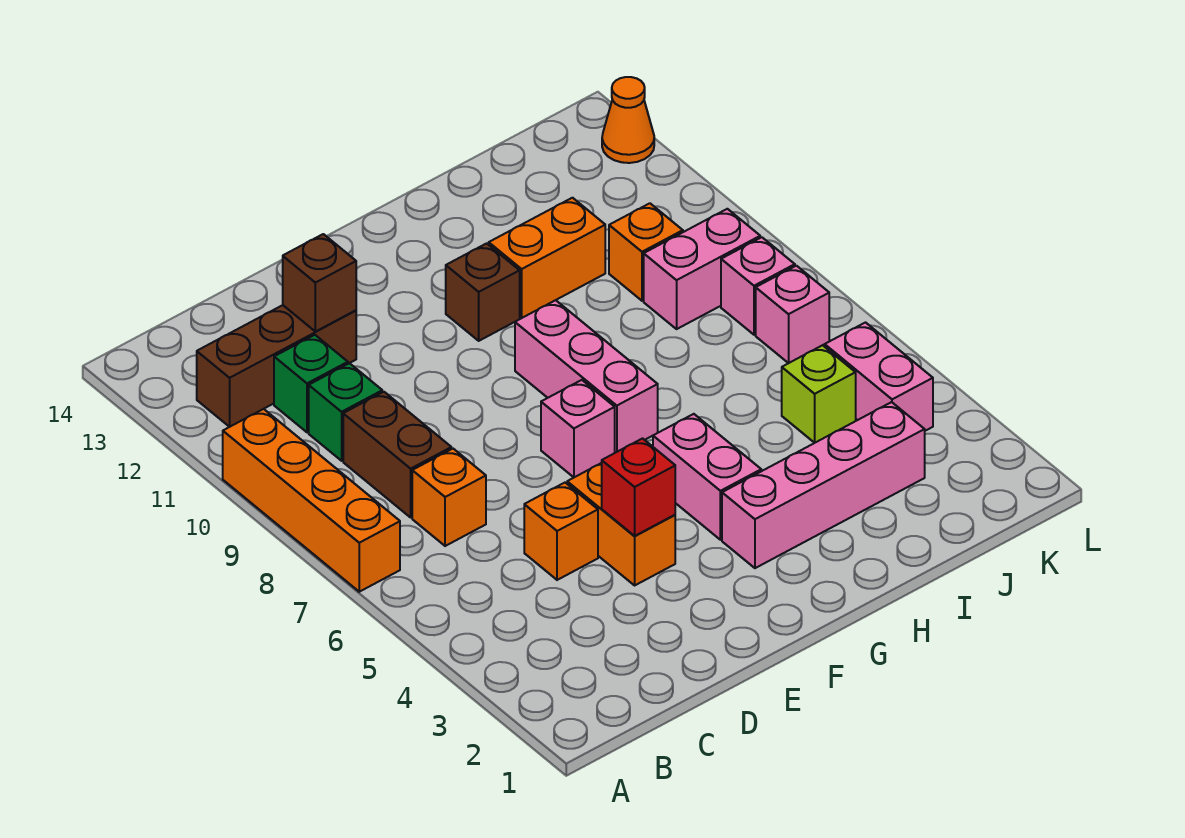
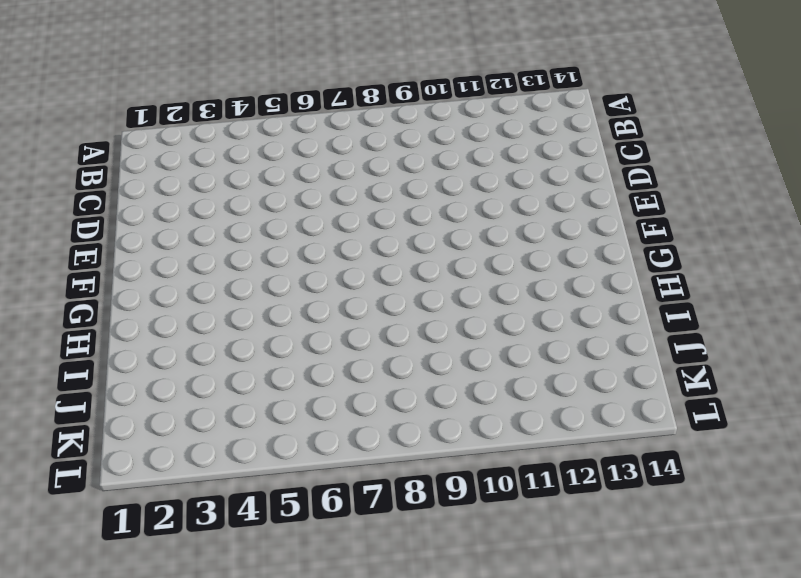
none -> orange brick A7:A10 level 1
none -> brown brick B12:D12 level 1
none -> orange brick C7 level 1

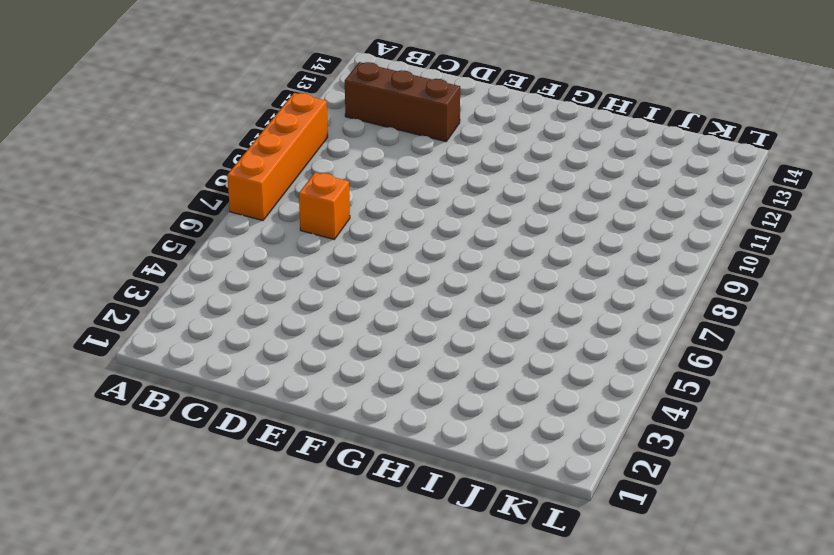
none -> brown brick C8:C9 level 1
none -> green brick C10 level 1
none -> green brick C11 level 1

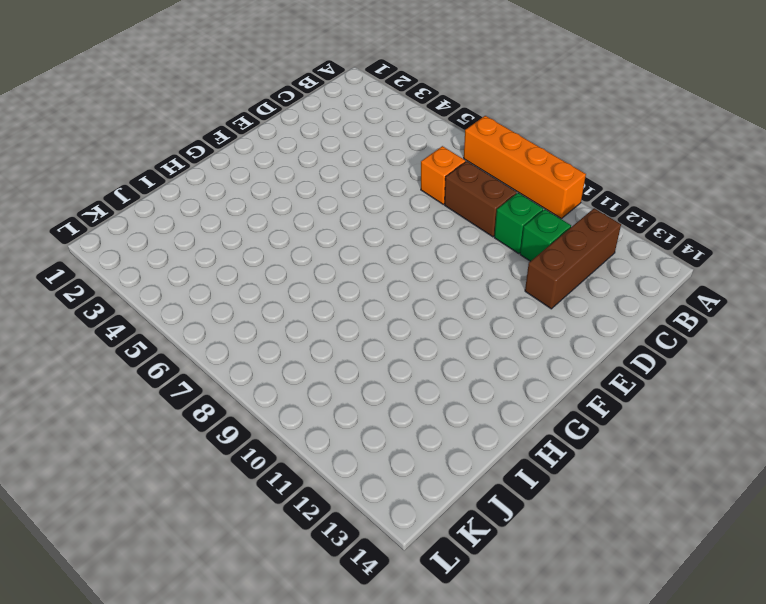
none -> orange brick D5 level 1
none -> orange brick E4:E5 level 1
none -> pink brick F7 level 1

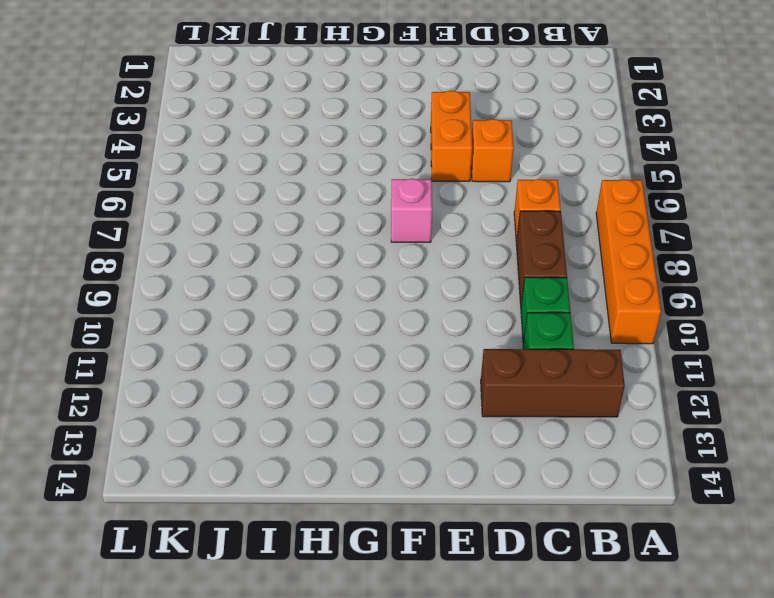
none -> pink brick G3:J3 level 1
none -> pink brick G4:G5 level 1
none -> pink brick G7:G9 level 1

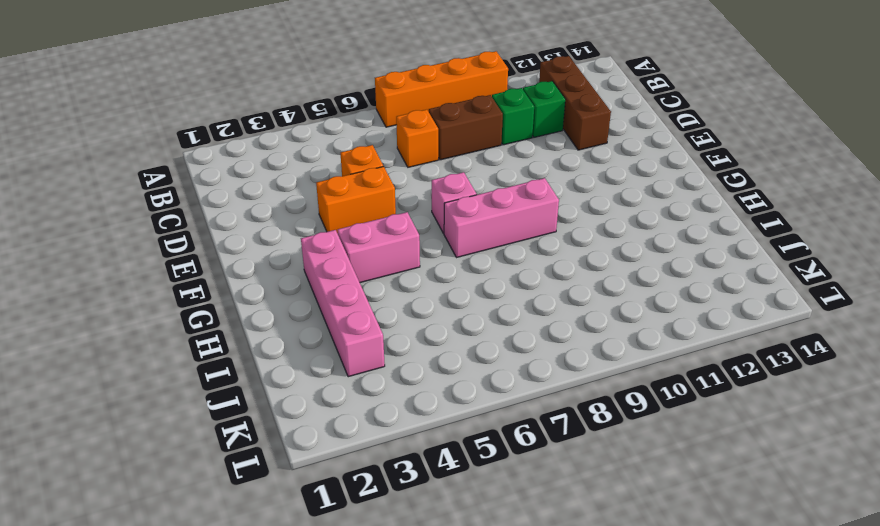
none -> brown brick G11 level 1
none -> orange brick H11:I11 level 1
none -> lime brick J5 level 1

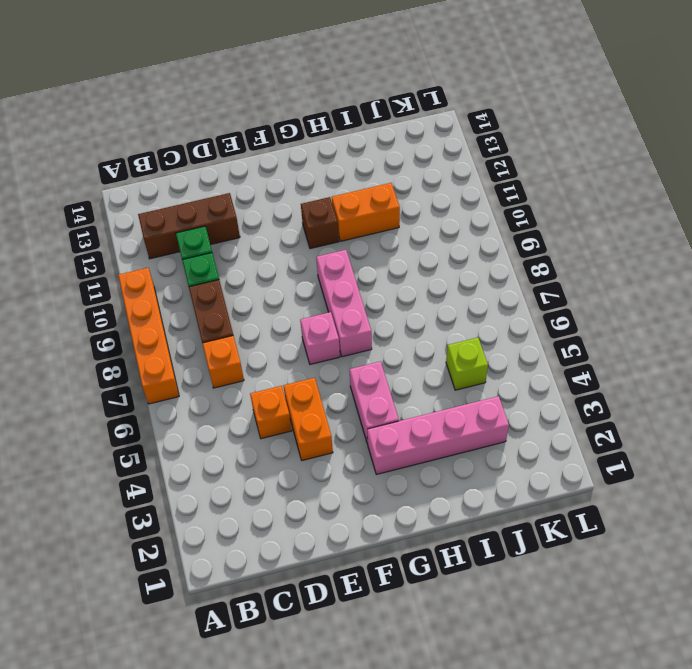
none -> pink brick J9:K9 level 1
none -> orange brick J10 level 1
none -> pink brick K4:K5 level 1

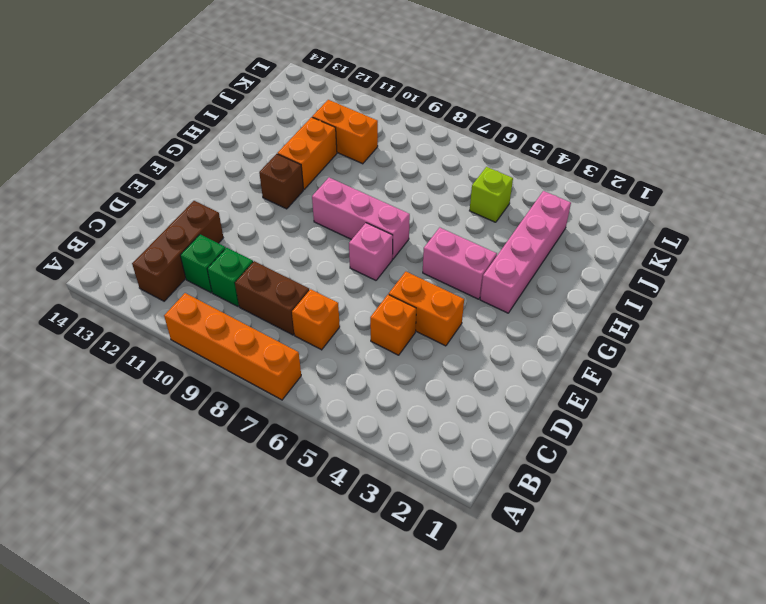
orange brick J10:J11 level 1 -> orange brick J10 level 1
none -> pink brick J9:K9 level 1
none -> pink brick K4:K5 level 1
none -> pink brick K7 level 1

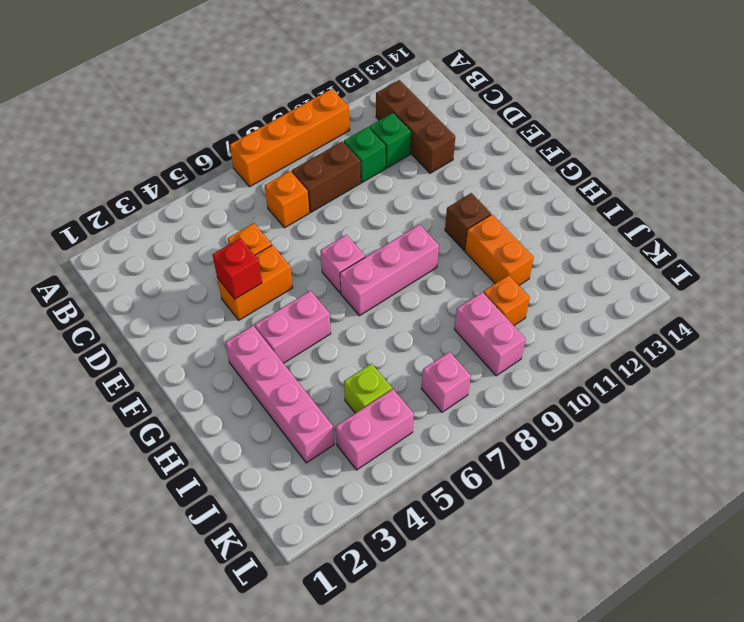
none -> pink brick K8 level 1
none -> orange cone L13 level 1
none -> brown brick D12 level 2

